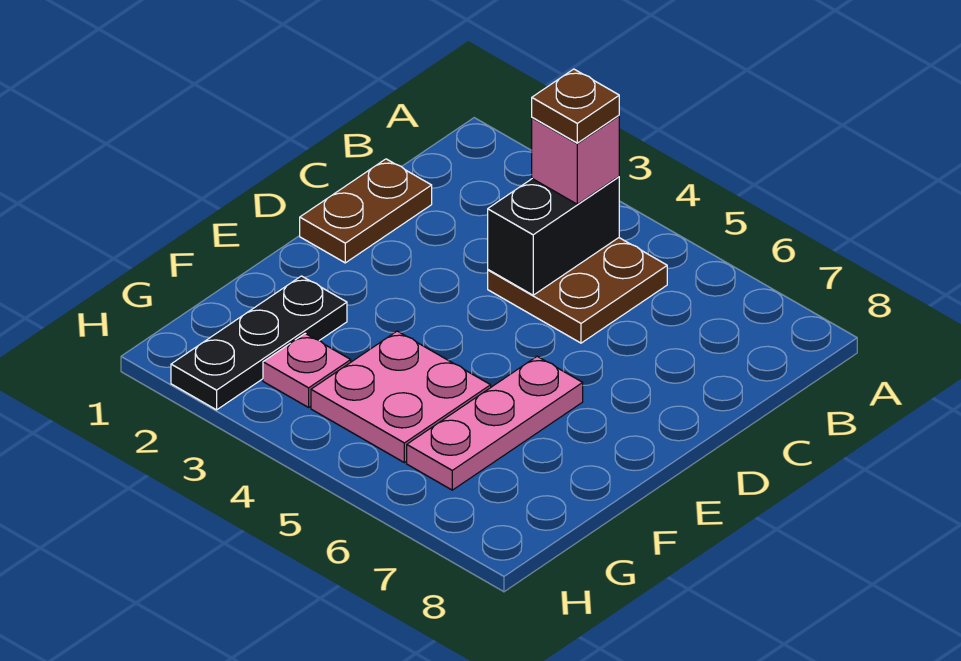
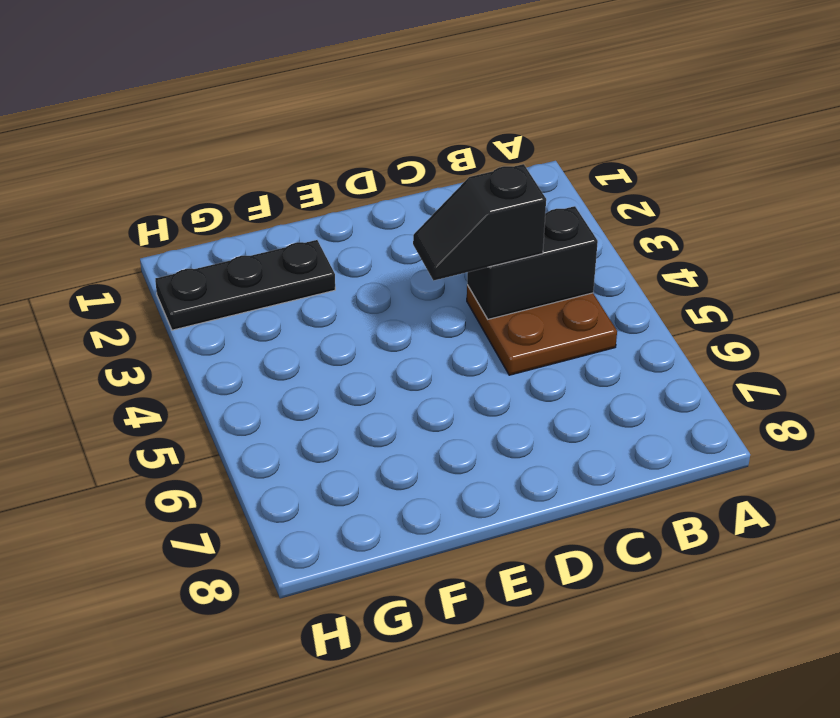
black slope C4:D4 level 3 top C -> none
none -> brown plate C1:D1 level 1
none -> pink plate E6:G6 level 1

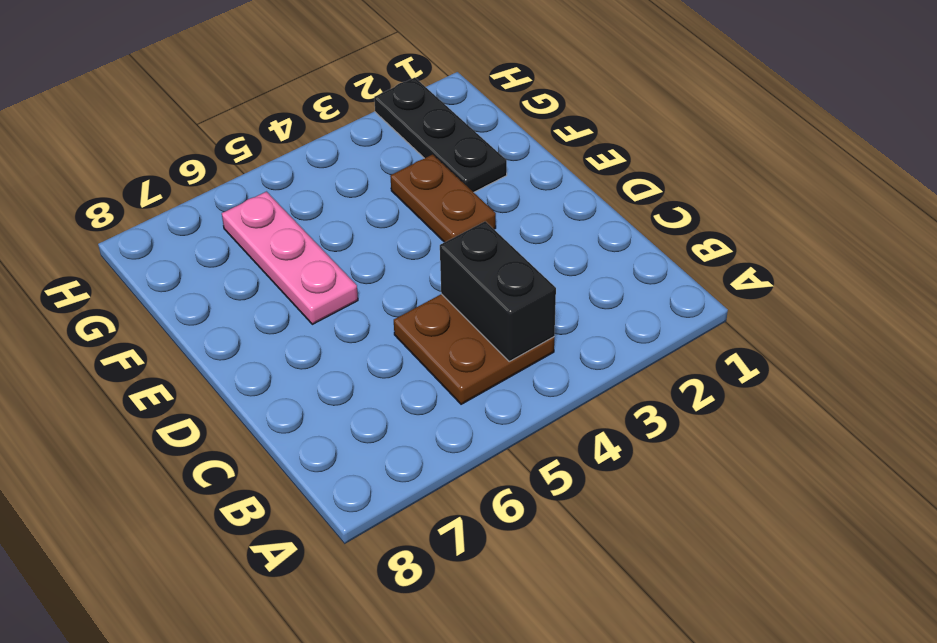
brown plate E3:F3 level 1 -> brown plate C1:D1 level 1
none -> pink plate F4:G5 level 1
none -> pink plate G3 level 1

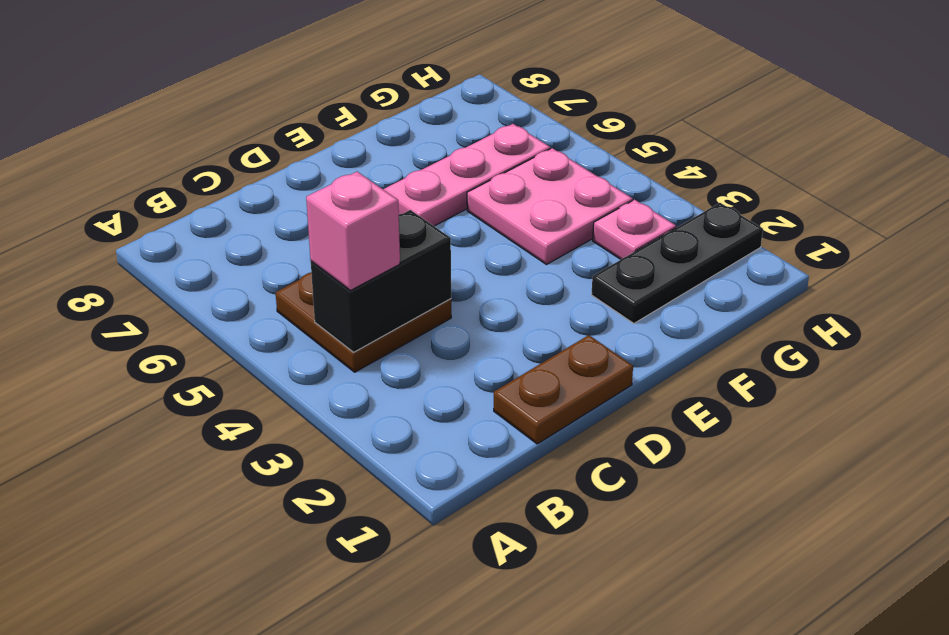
none -> brown plate B4 level 4

